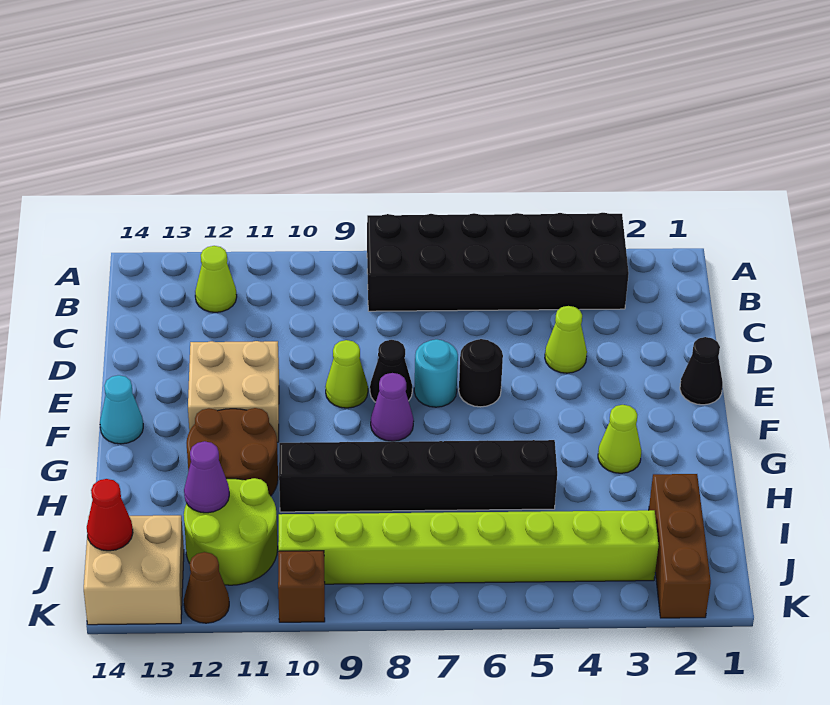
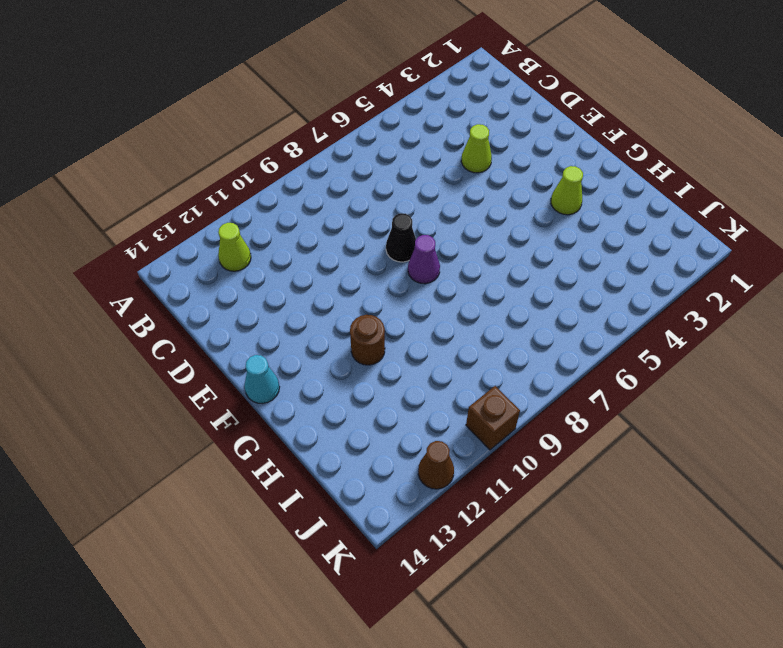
brown round brick G11 level 1 -> brown round brick G11:H12 level 1
none -> black brick A3:B8 level 1
none -> black cone E1 level 1
none -> black round brick E6 level 1

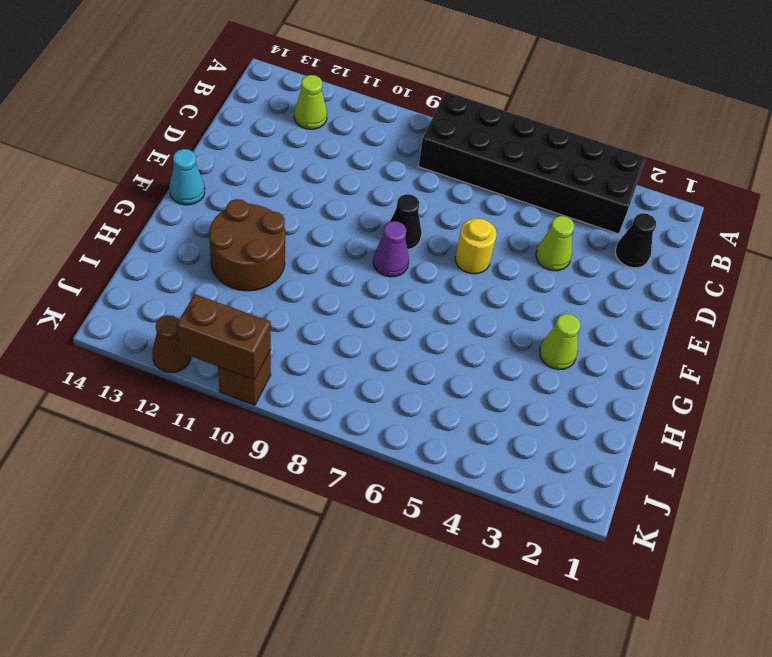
black cone C2 level 1 -> black cone E1 level 1
yellow round brick E6 level 1 -> black round brick E6 level 1
brown brick K10:K11 level 2 -> none
none -> cyan round brick E7 level 1
none -> lime cone E9 level 1
none -> tan brick E11:F12 level 1

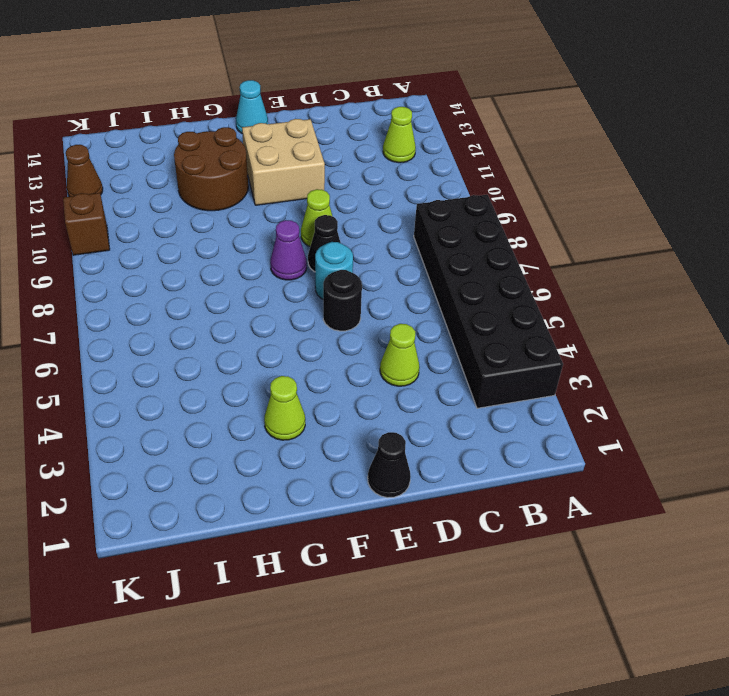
none -> black brick H5:H10 level 1
none -> brown brick I2:K2 level 1
none -> lime round brick I11:J12 level 1

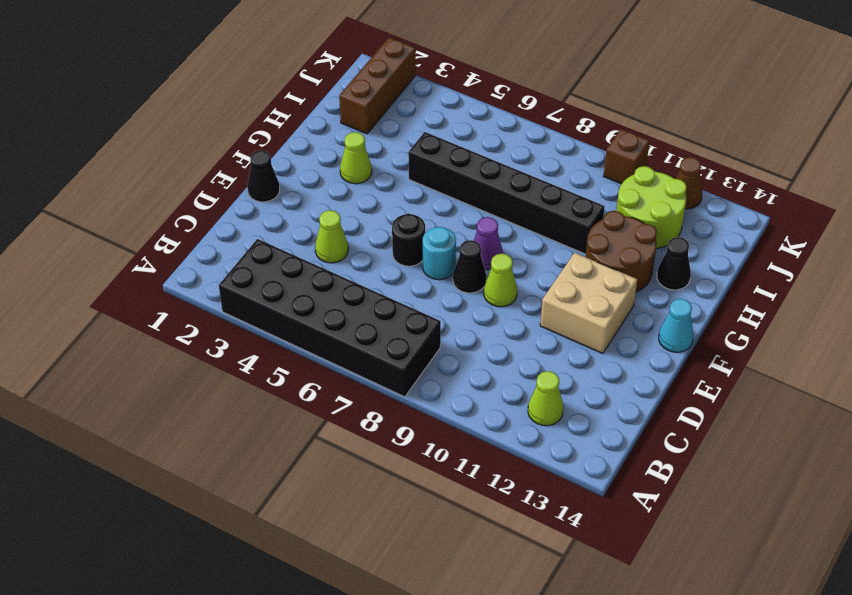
black cone H13 level 1 -> none
none -> lime brick J3:J10 level 1
none -> tan brick J13:K14 level 1
none -> purple cone I12 level 2

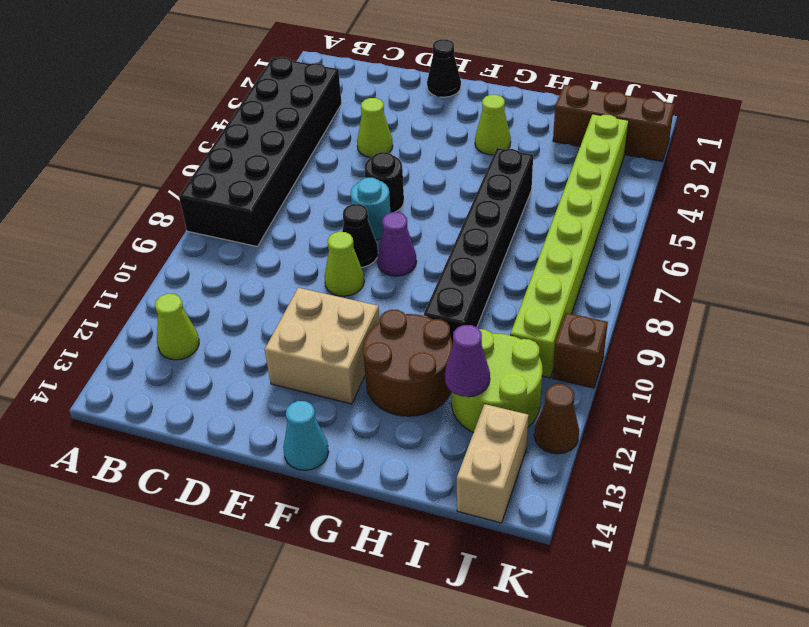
tan brick J13:J14 level 1 -> tan brick J13:K14 level 1
none -> red cone J14 level 2

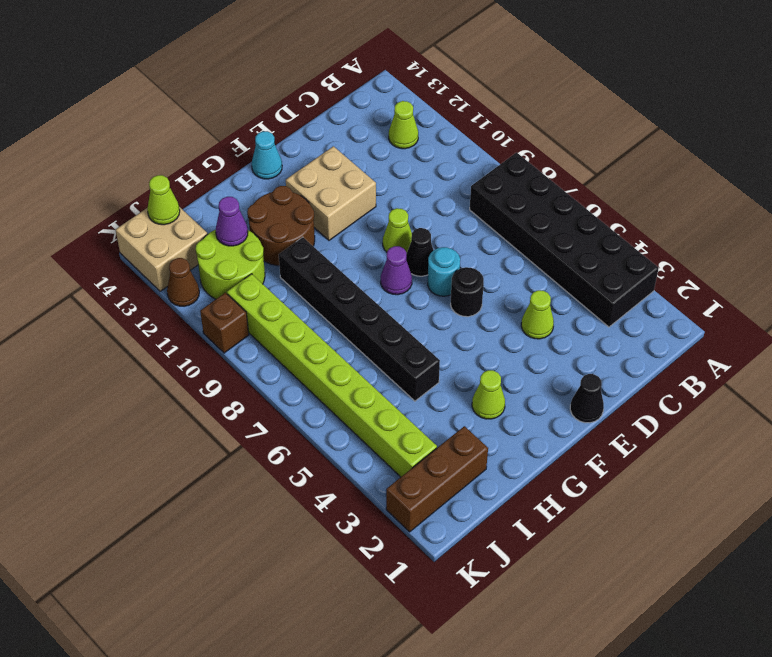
lime cone J14 level 2 -> red cone J14 level 2

